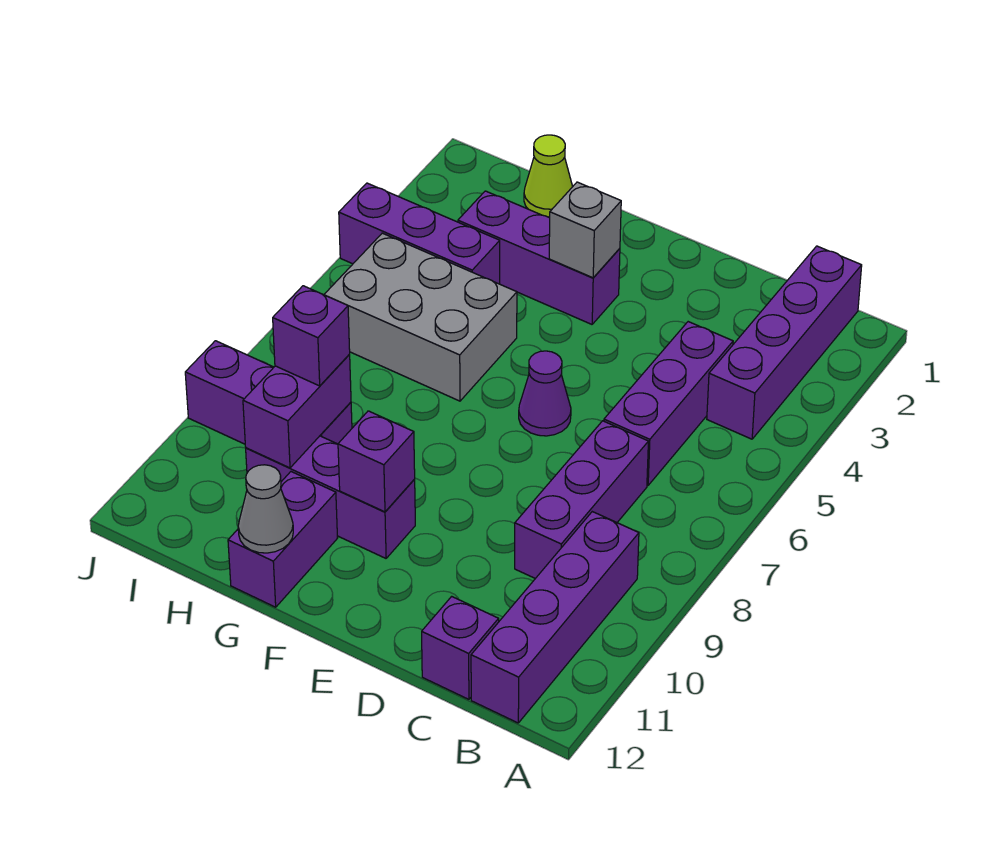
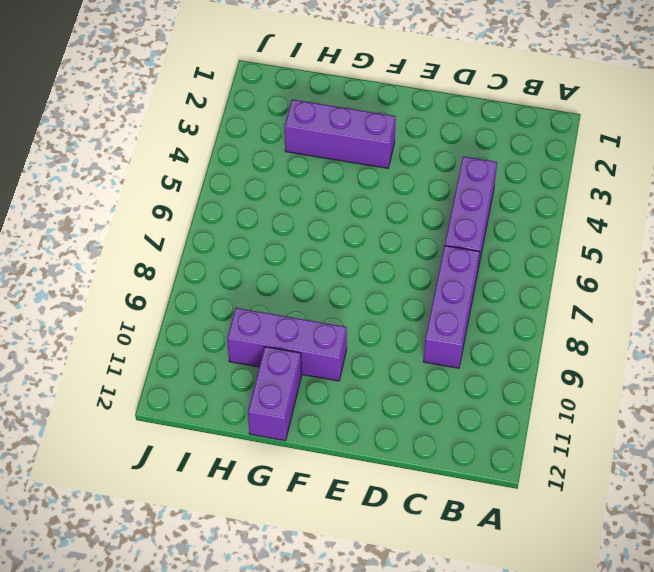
none -> purple brick B1:B4 level 1
none -> purple brick B9:B12 level 1
none -> purple brick C12 level 1

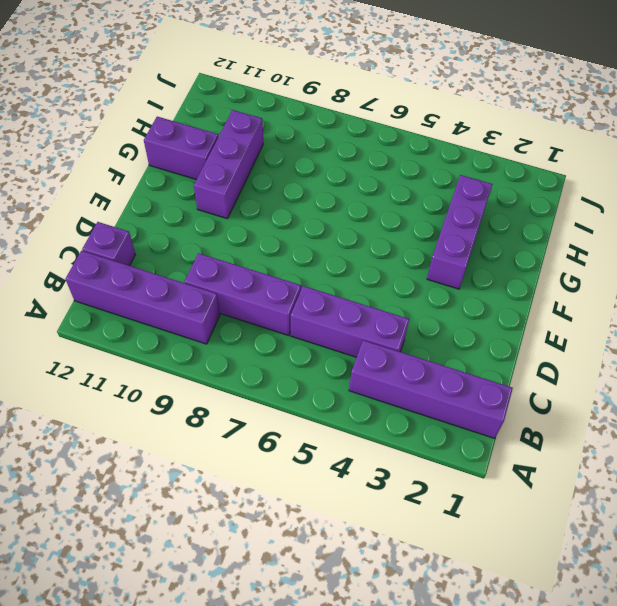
none -> purple cone E6 level 1
none -> grey brick G5:I6 level 1
none -> lime cone H1 level 1

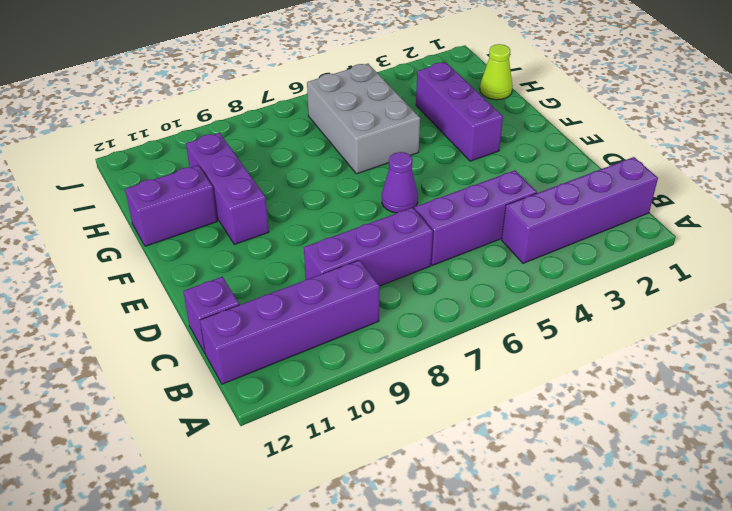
none -> purple brick H4:J4 level 1
none -> purple brick H9:J9 level 1
none -> grey brick F3 level 2

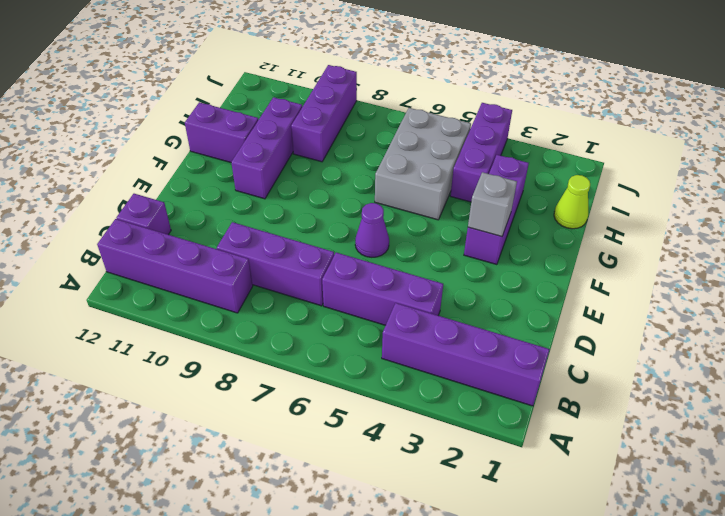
none -> purple brick F10 level 2
none -> grey cone G12 level 2
none -> purple brick H9:H10 level 2

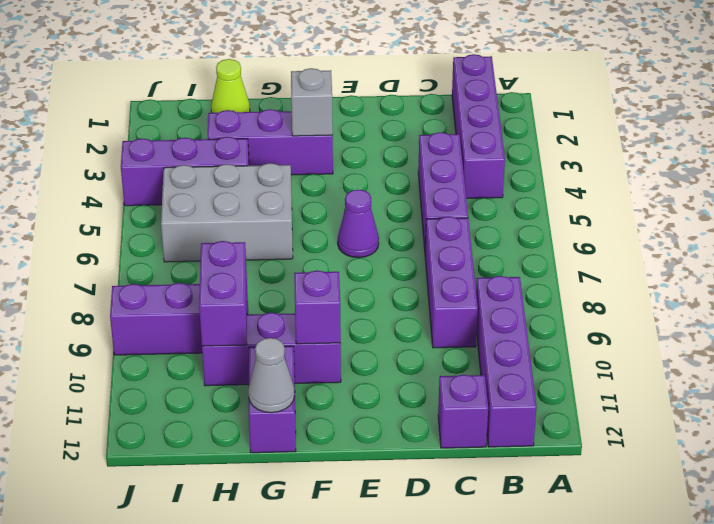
none -> purple brick H9 level 3

